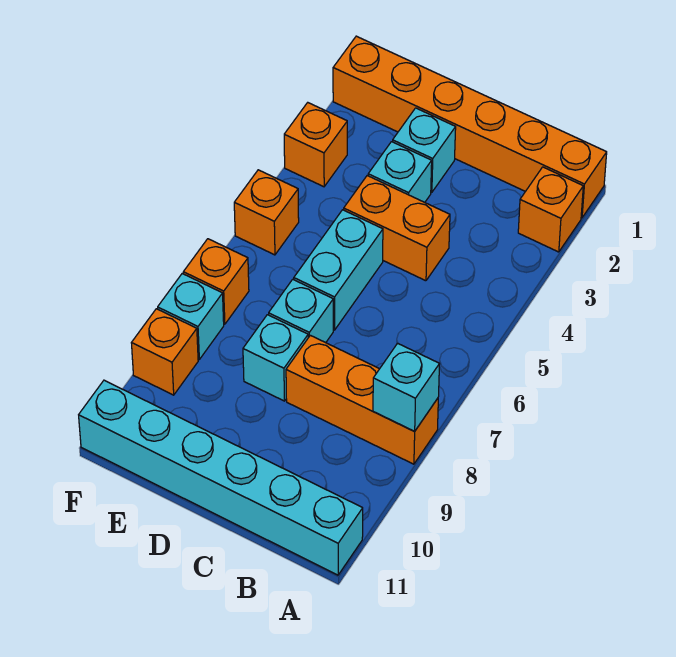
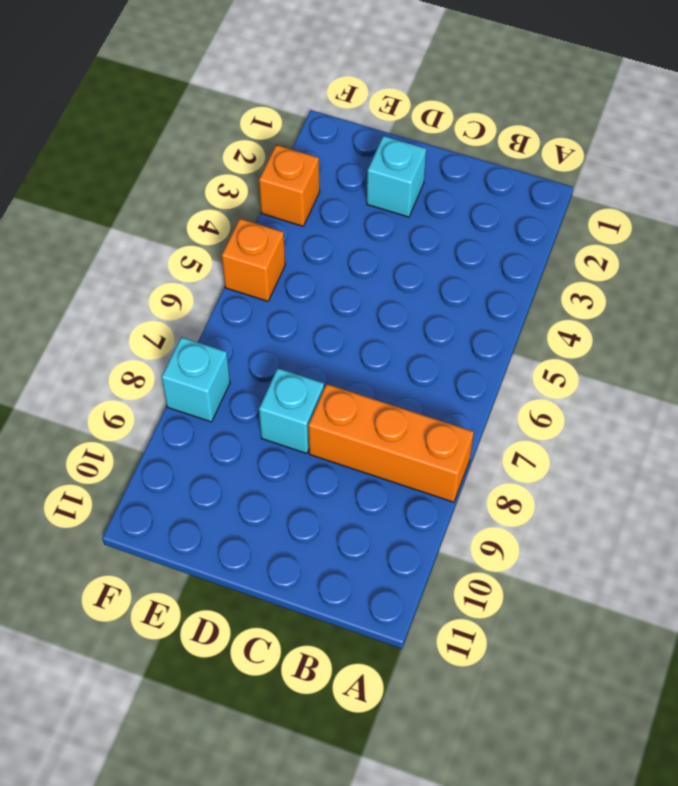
none -> orange brick A1:F1 level 1
none -> orange brick A2 level 1
none -> cyan brick A11:F11 level 1

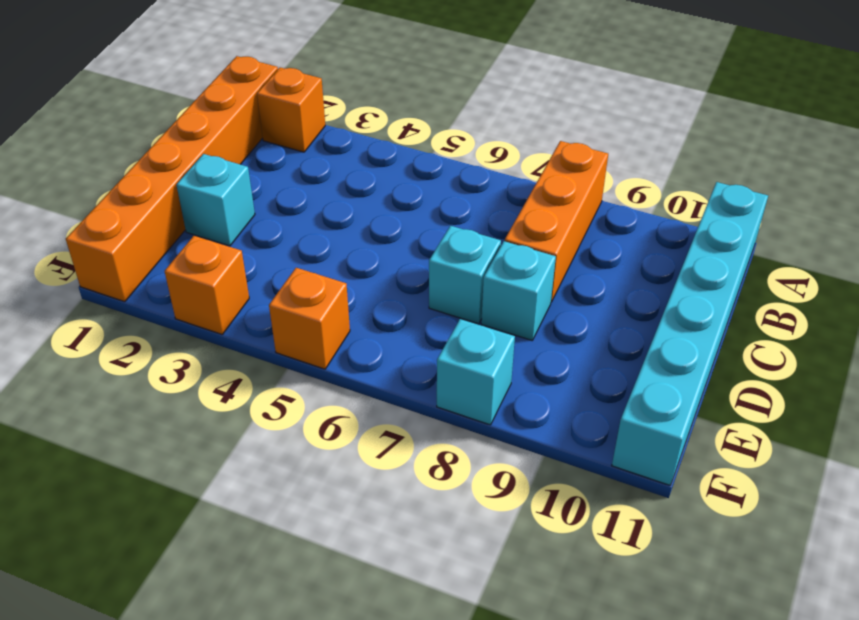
none -> orange brick C4:D4 level 1
none -> cyan brick D3 level 1
none -> cyan brick D5:D6 level 1

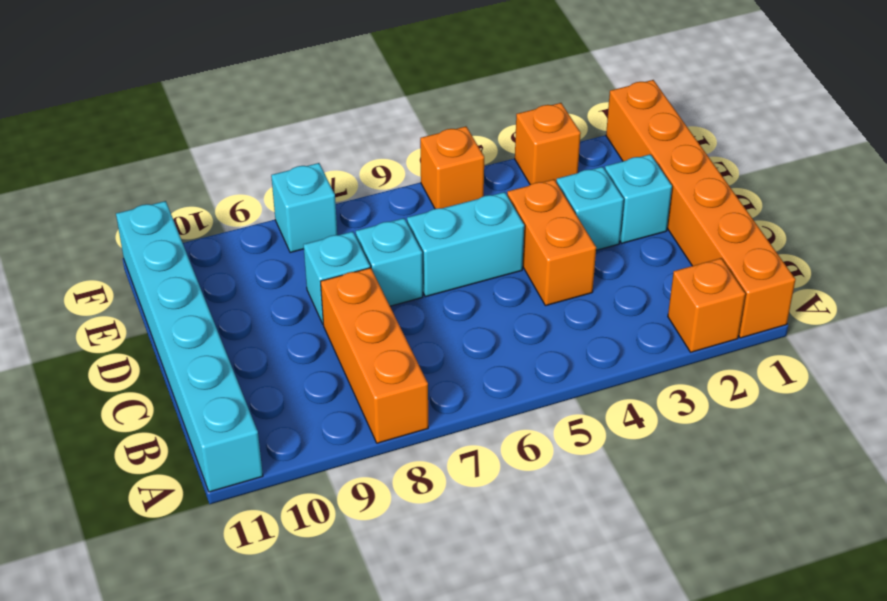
none -> orange brick F7 level 1
none -> orange brick F9 level 1
none -> cyan brick A8 level 2

